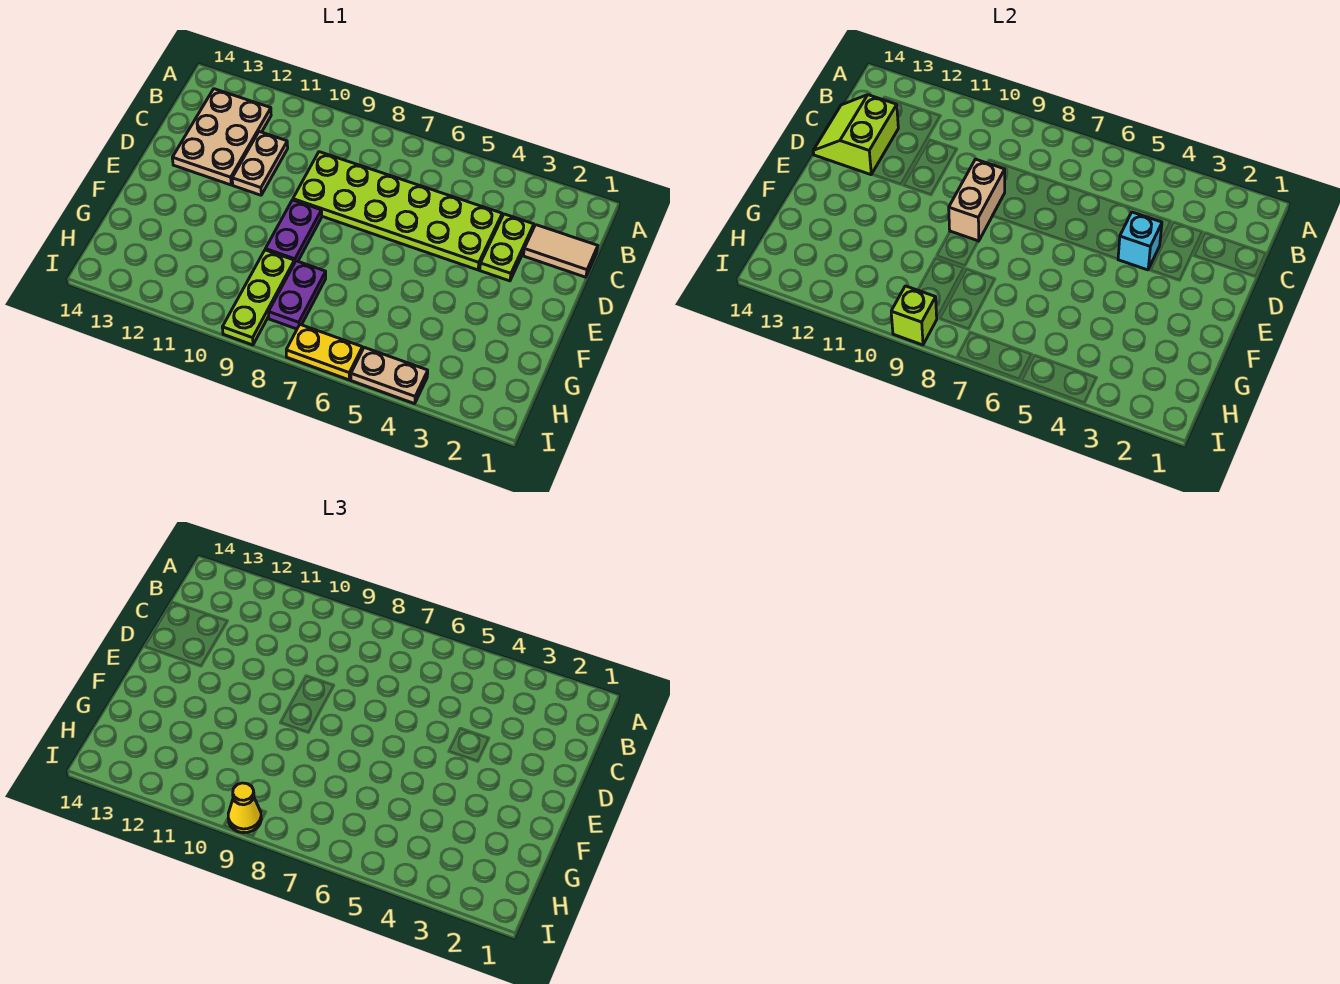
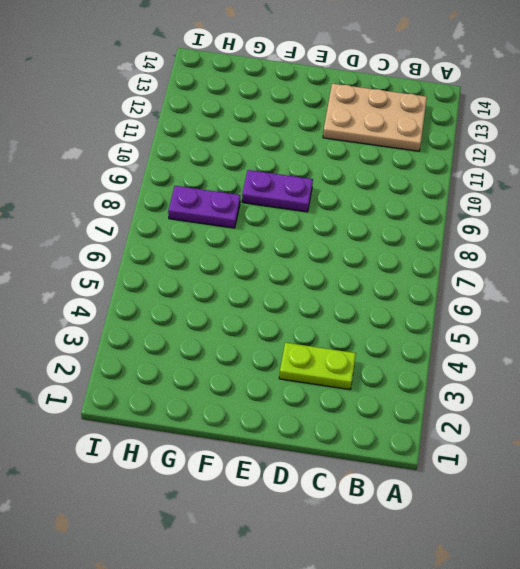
none -> tan tile C1:C2 level 1
none -> lime plate C4:D9 level 1
none -> tan plate C11:D11 level 1

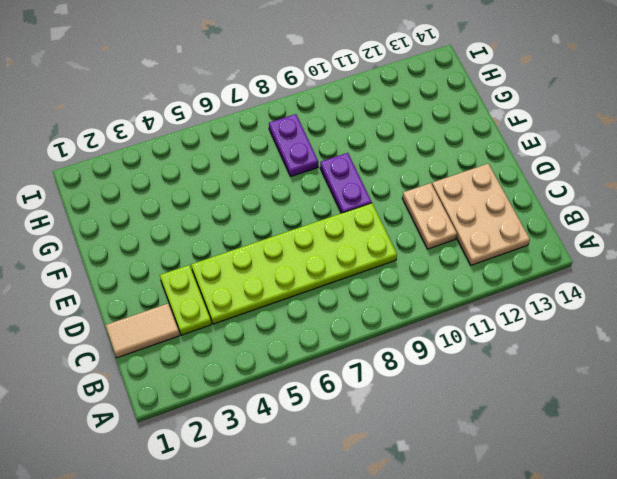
none -> lime plate G9:I9 level 1
none -> tan plate I4:I5 level 1
none -> yellow plate I6:I7 level 1

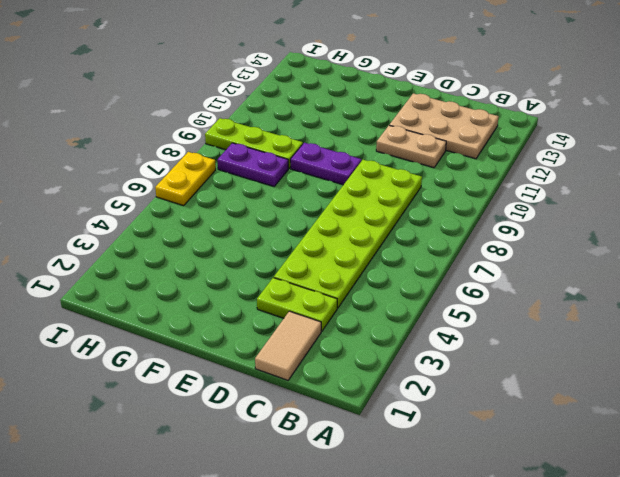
none -> tan plate I4:I5 level 1
none -> lime slope C13:D14 level 2 top 13
none -> cyan brick D4 level 2

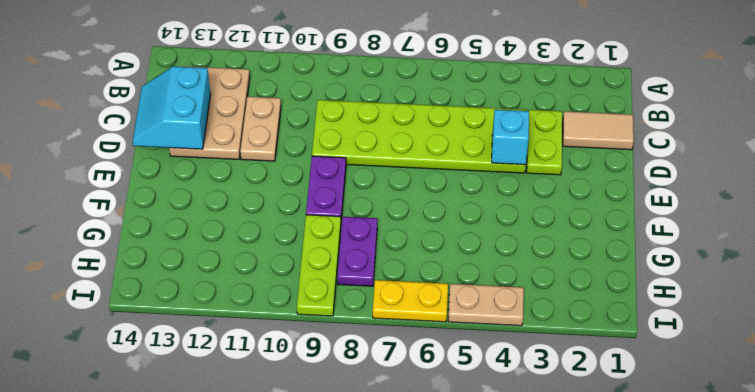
cyan slope C13:D14 level 2 top 13 -> lime slope C13:D14 level 2 top 13
none -> tan brick D9:E9 level 2
none -> lime brick I9 level 2
none -> yellow cone I9 level 3

